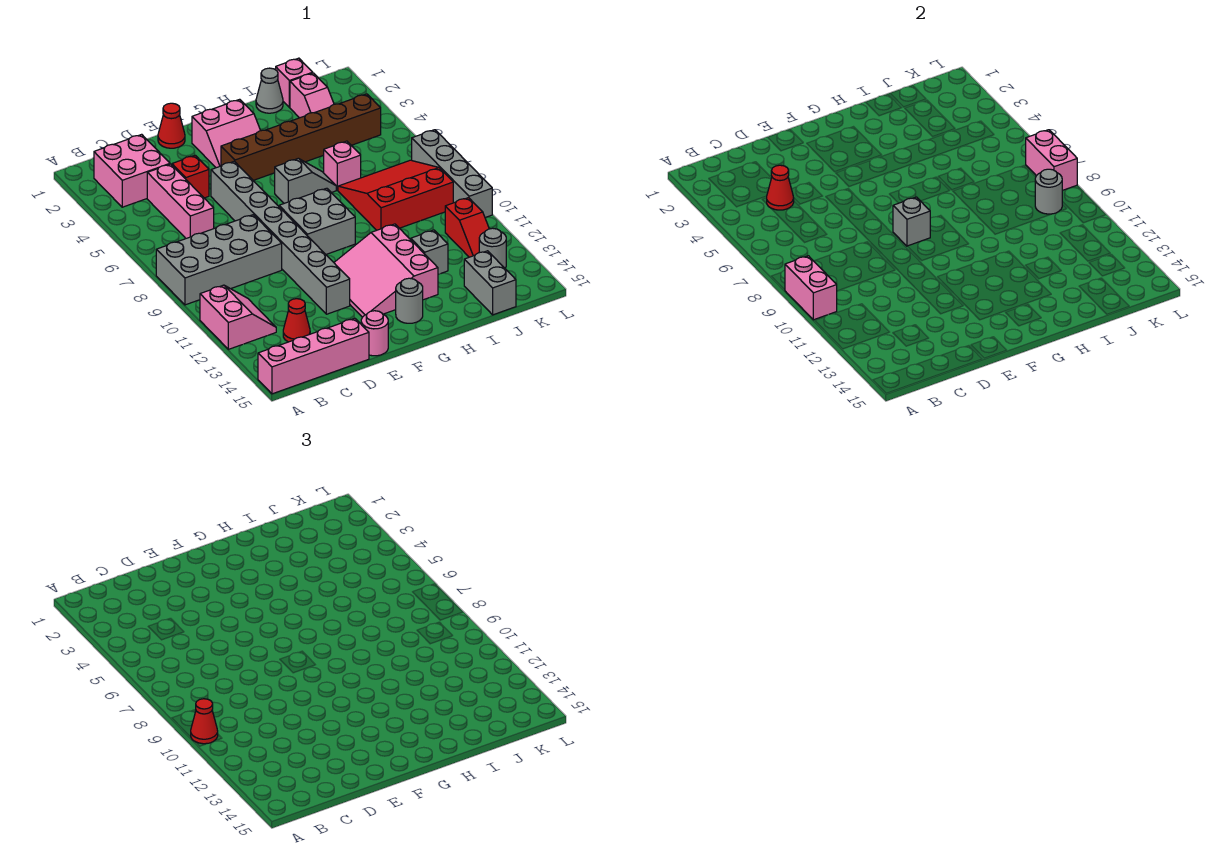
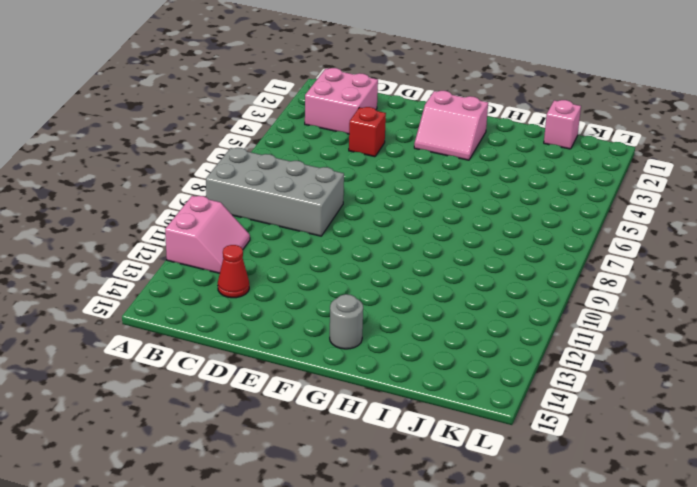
none -> pink brick A15:D15 level 1
none -> pink brick C4:C6 level 1
none -> red cone E1 level 1
none -> grey brick E5:E12 level 1

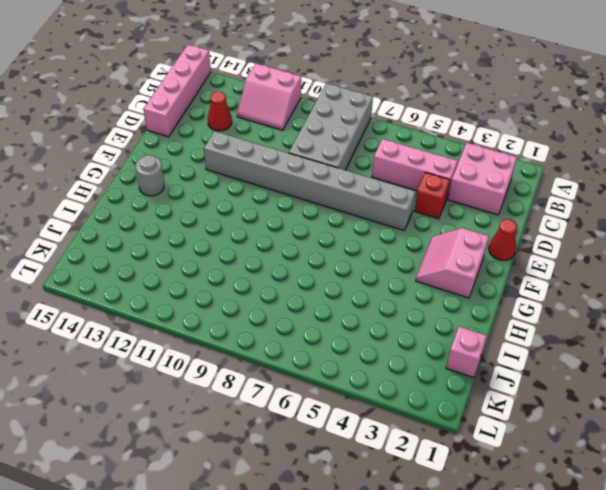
none -> pink round brick E15 level 1
none -> brown brick F4:K4 level 1
none -> grey brick F8:G9 level 1
none -> pink slope F11:H13 level 1 top H

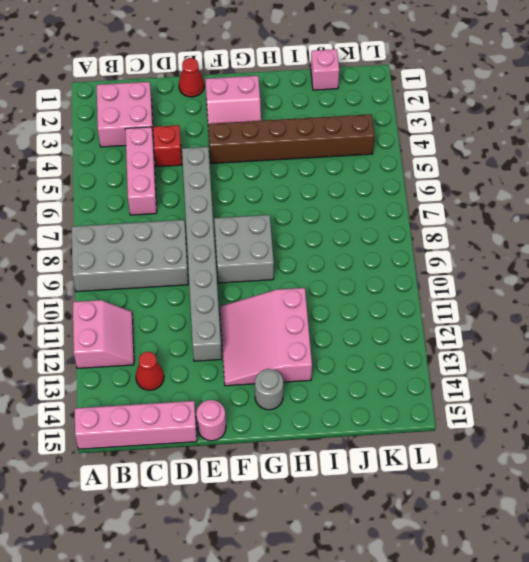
none -> grey slope G6:H6 level 1 top G
none -> grey cone I1 level 1
none -> pink brick I6 level 1
none -> red slope I7:K9 level 1 top 9

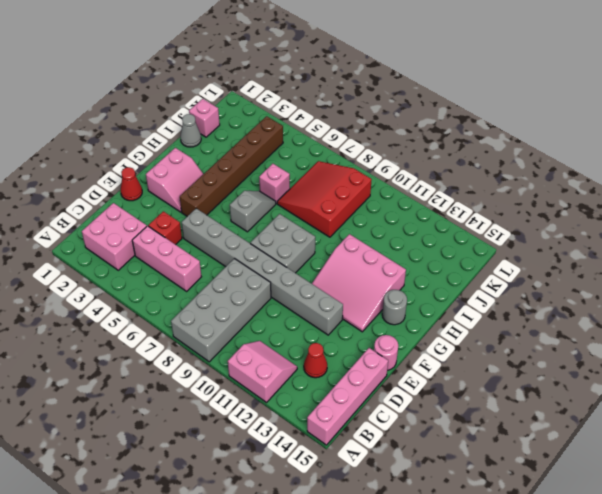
none -> grey brick I12 level 1
none -> pink slope J2:J3 level 1 top 2
none -> grey brick J14:J15 level 1
none -> red slope K11:K12 level 1 top 11

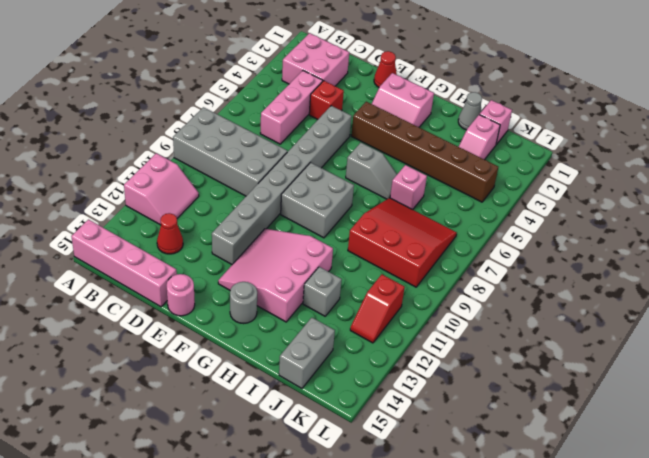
none -> grey round brick K13 level 1
none -> grey brick L7:L10 level 1
none -> pink brick A9:A10 level 2
none -> red cone C4 level 2

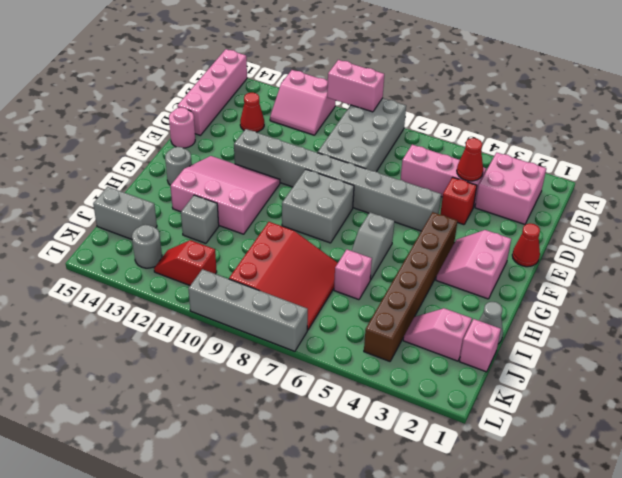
none -> grey brick F8 level 2
none -> grey round brick K9 level 2
none -> pink brick L7:L8 level 2
none -> red cone A10 level 3

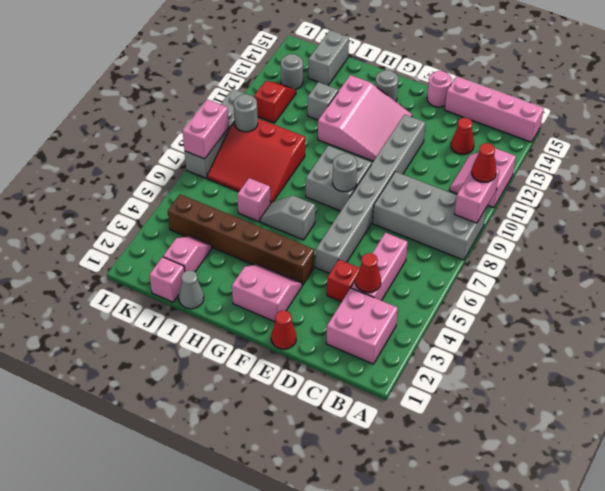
grey round brick F8 level 2 -> grey brick F8 level 2

